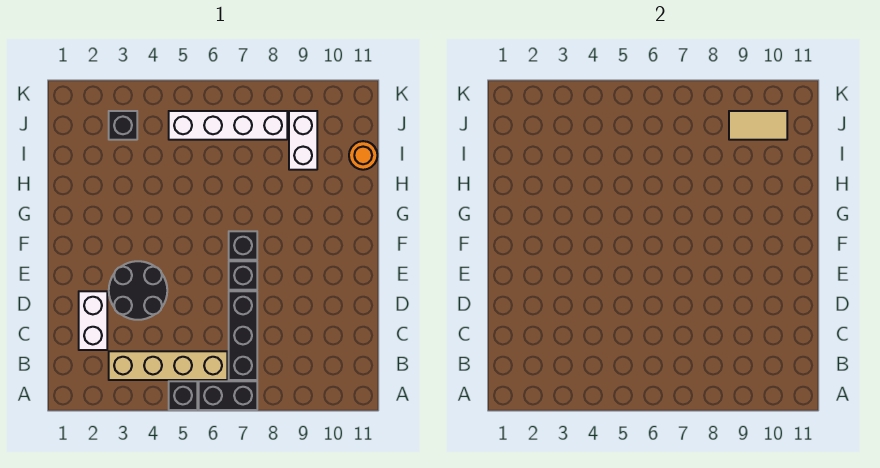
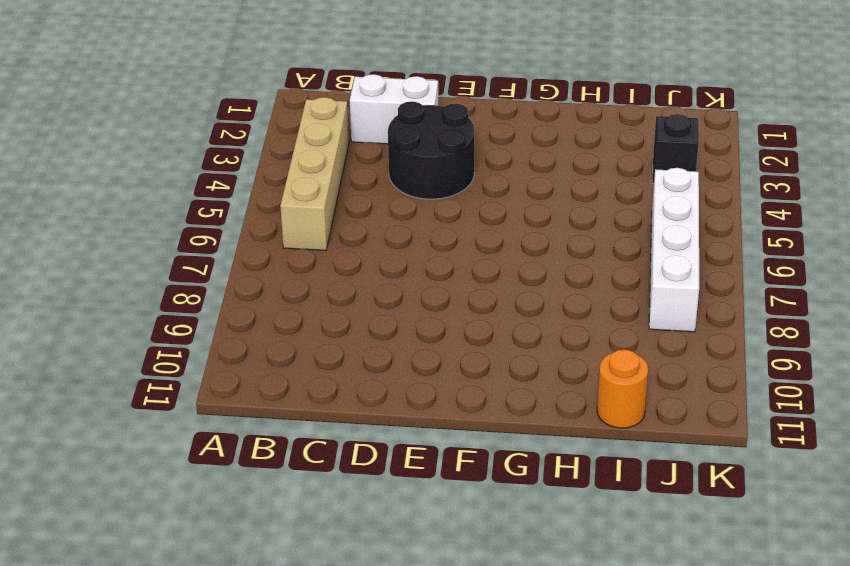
none -> black brick A5 level 1
none -> black brick A6:A7 level 1
none -> black brick B7:D7 level 1

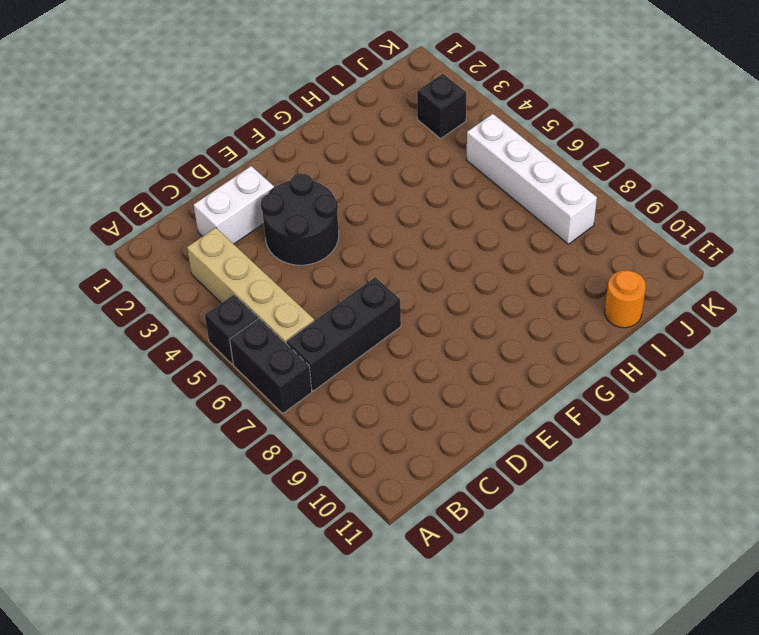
none -> black brick E7 level 1
none -> black brick F7 level 1
none -> white brick I9:J9 level 1

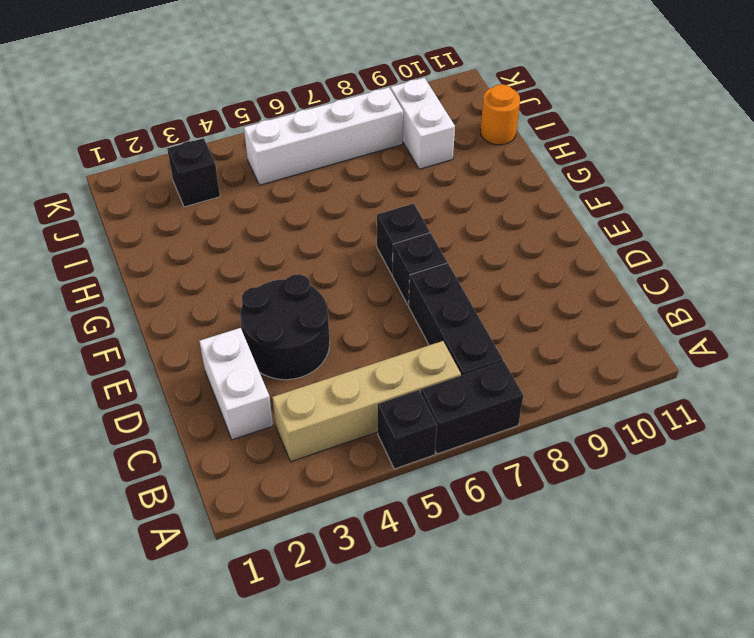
none -> tan tile J9:J10 level 2

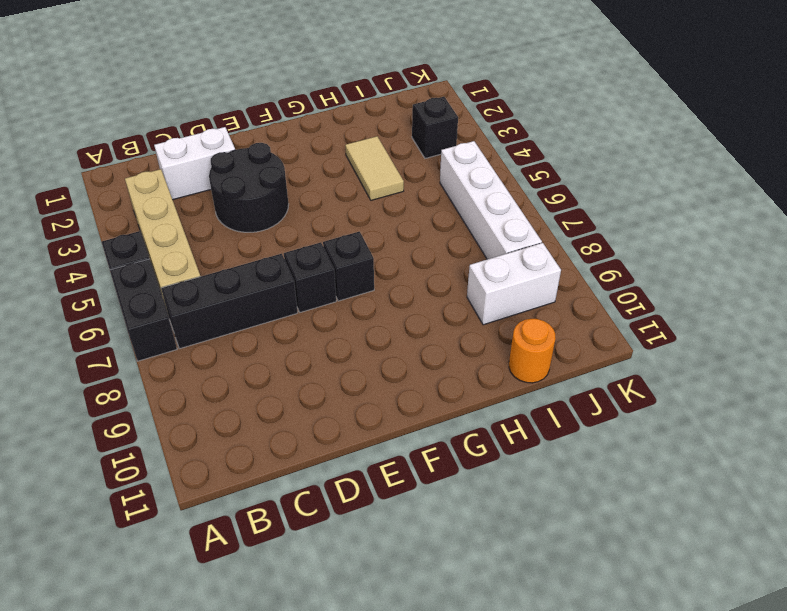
tan tile H3:H4 level 1 -> tan tile J9:J10 level 2

